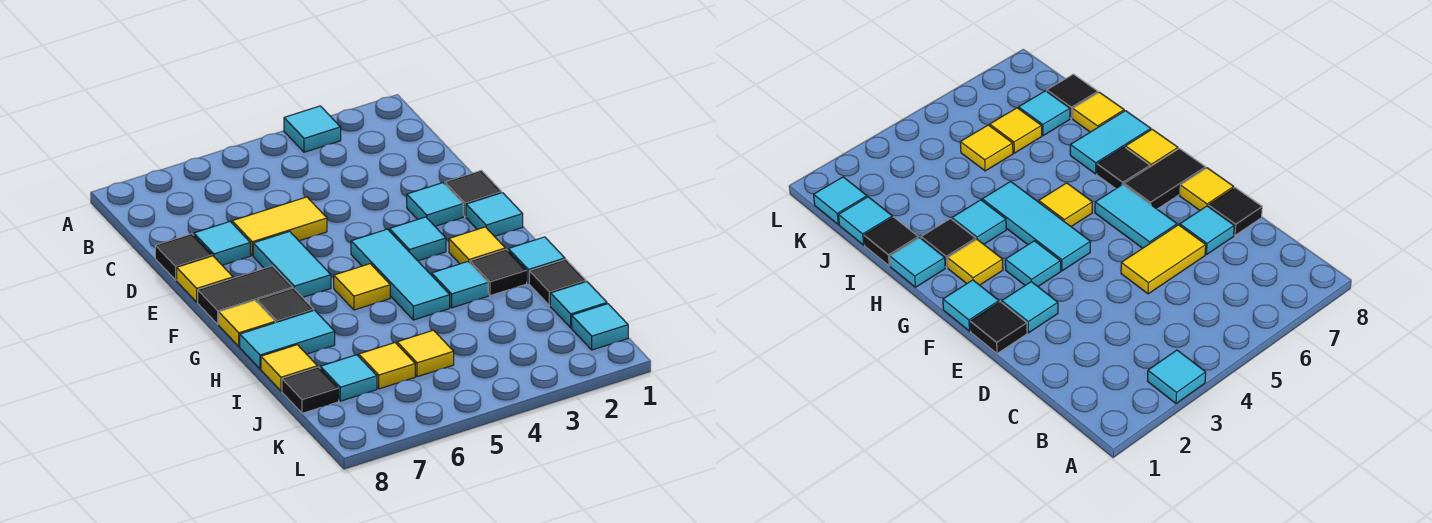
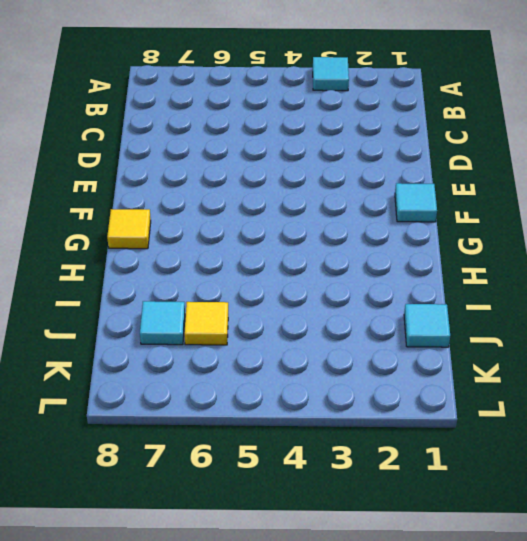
none -> yellow tile D5:D6 level 1
none -> cyan tile D7 level 1
none -> black tile D8 level 1

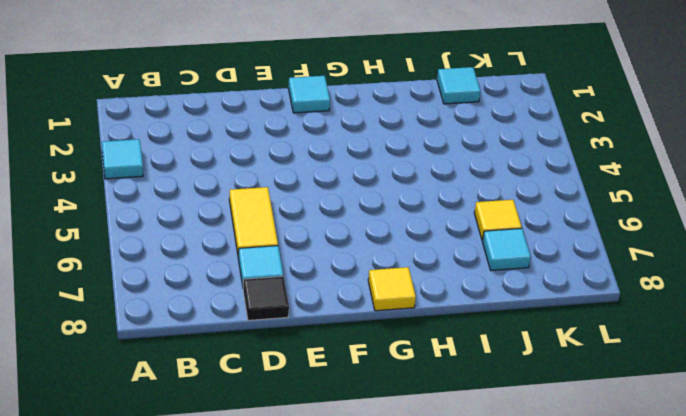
none -> black tile E1 level 1
none -> cyan tile E2 level 1
none -> cyan tile E6:F6 level 1

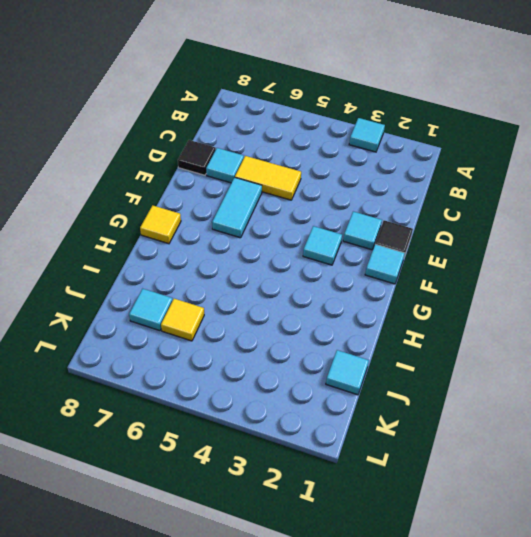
none -> yellow tile E8 level 1
none -> cyan tile F4:H4 level 1
none -> black tile F7:F8 level 1

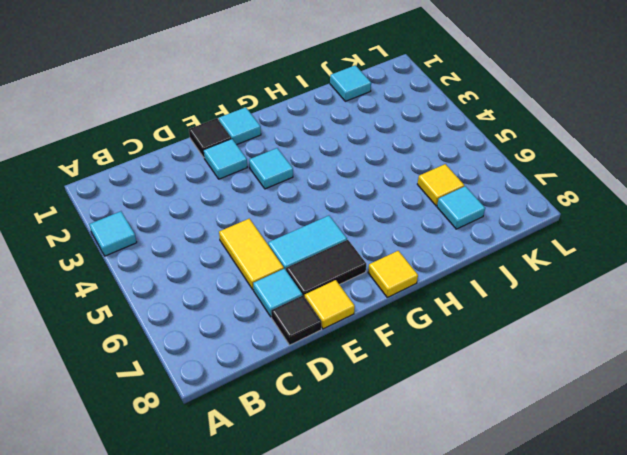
black tile E7:F7 level 1 -> black tile F7:F8 level 1
none -> cyan tile F4:H4 level 1
none -> yellow tile G2 level 1
none -> yellow tile G5 level 1

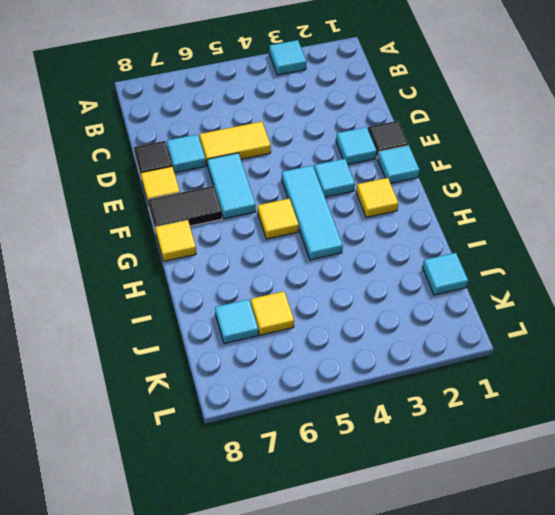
none -> black tile G7 level 1
none -> cyan tile H1 level 1
none -> black tile H2 level 1

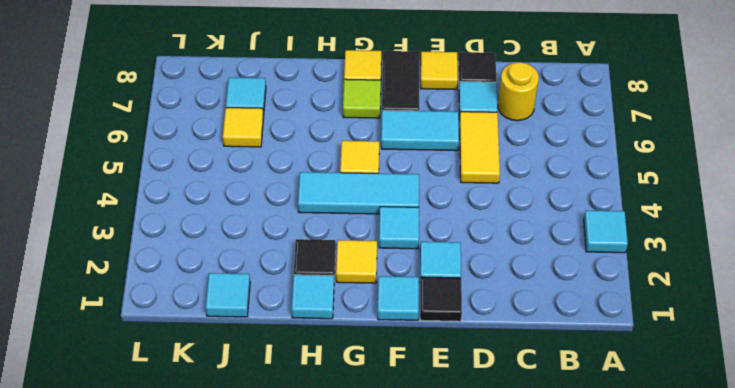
yellow round brick C7 level 1 -> none
lime tile G7 level 1 -> black tile G7 level 1
none -> cyan tile H3 level 1
none -> cyan tile H7:H8 level 1
none -> black tile I1 level 1

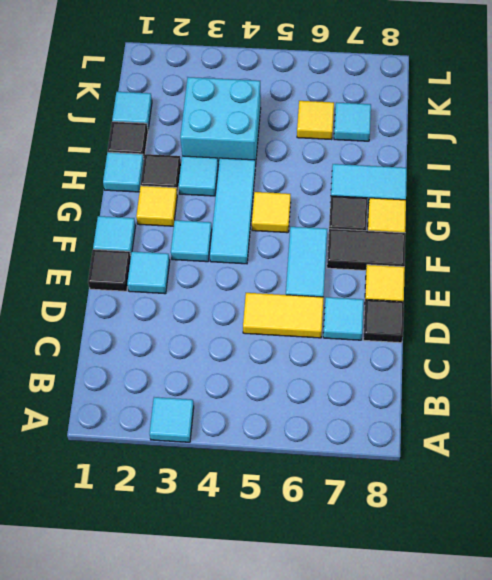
cyan brick I3:J4 level 1 -> none
none -> yellow tile I8 level 1
none -> yellow tile J5 level 1
none -> black tile J8 level 1

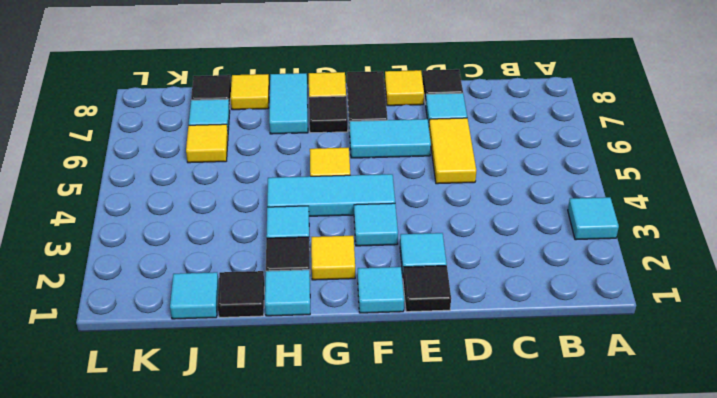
none -> yellow tile J5 level 1
none -> cyan tile K1 level 1

